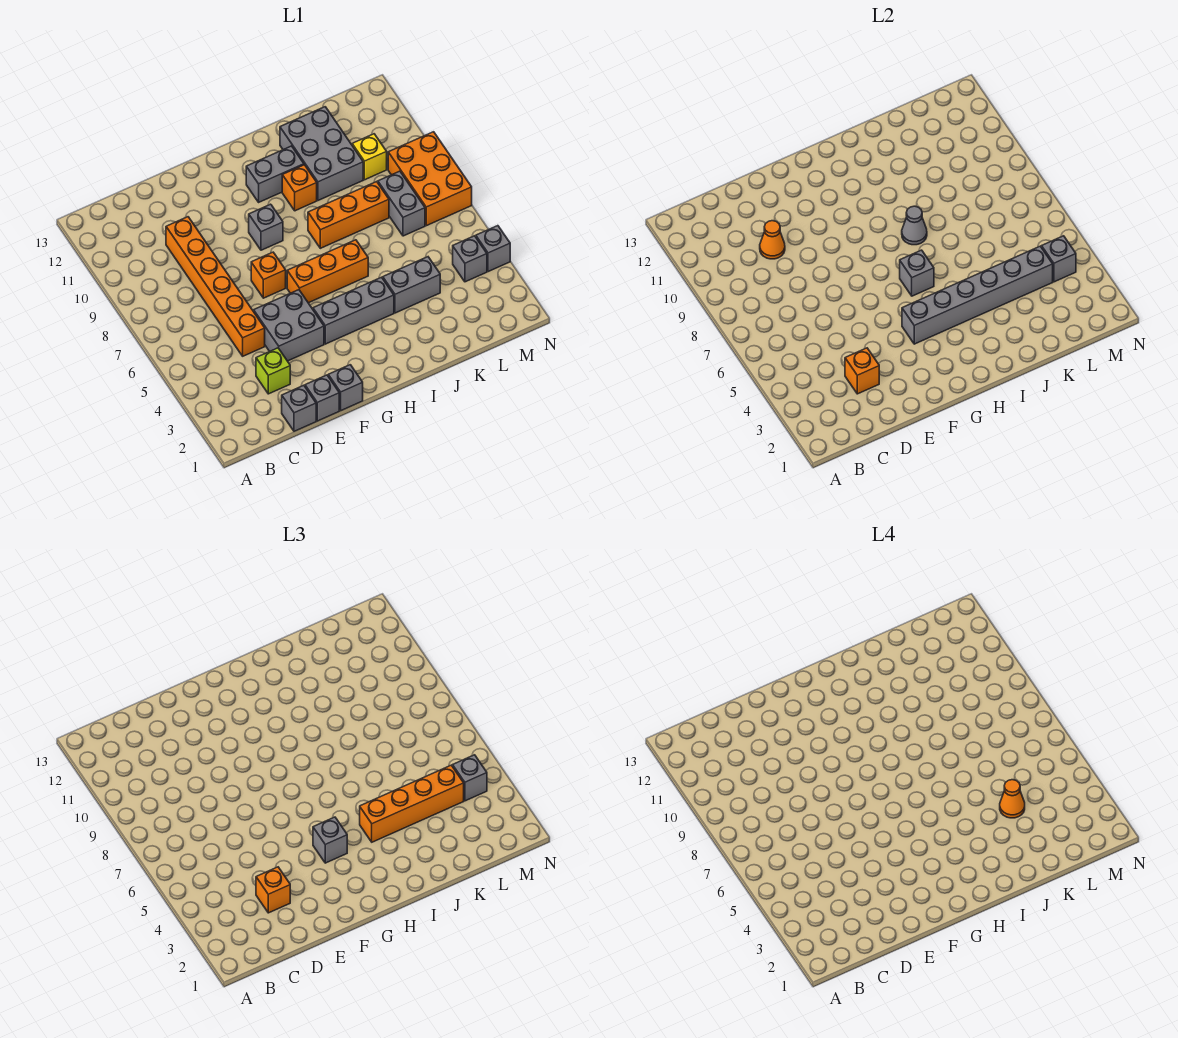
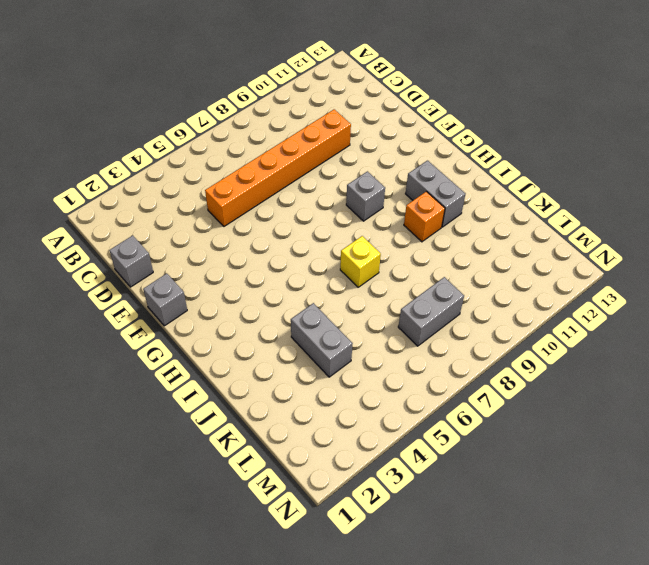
yellow brick I7 level 1 -> yellow brick L10 level 1
none -> lime brick D3 level 1
none -> grey brick E1 level 1
none -> grey brick E4:F5 level 1
none -> orange brick F7 level 1

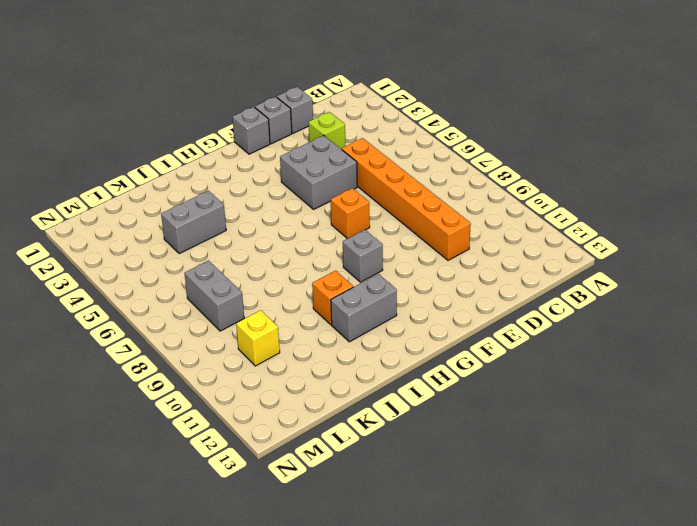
none -> grey brick G4:I4 level 1
none -> orange brick G6:I6 level 1
none -> orange brick I8:K8 level 1
none -> grey brick J10:K12 level 1

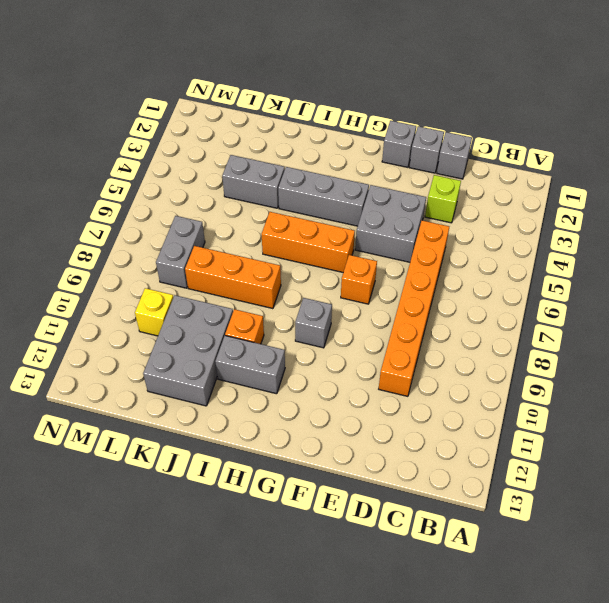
none -> grey brick M4 level 1
none -> orange brick M7:N9 level 1
none -> grey brick N4 level 1
none -> orange brick D3 level 2

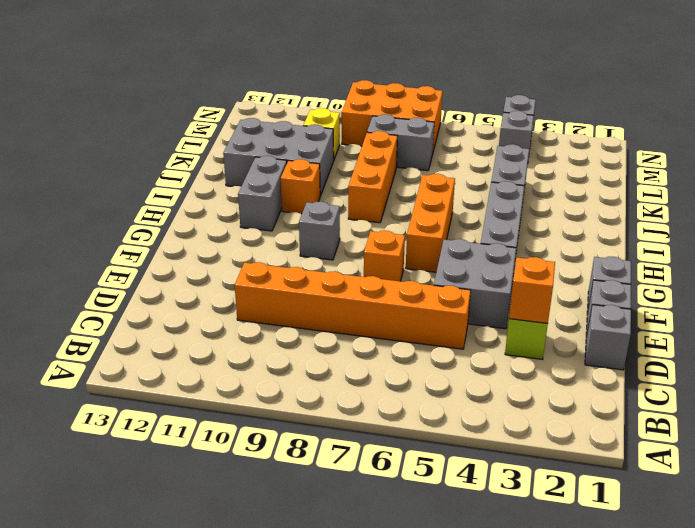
none -> orange cone D10 level 2
none -> grey brick G4:L4 level 2
none -> grey brick H6 level 2
none -> grey cone I8 level 2

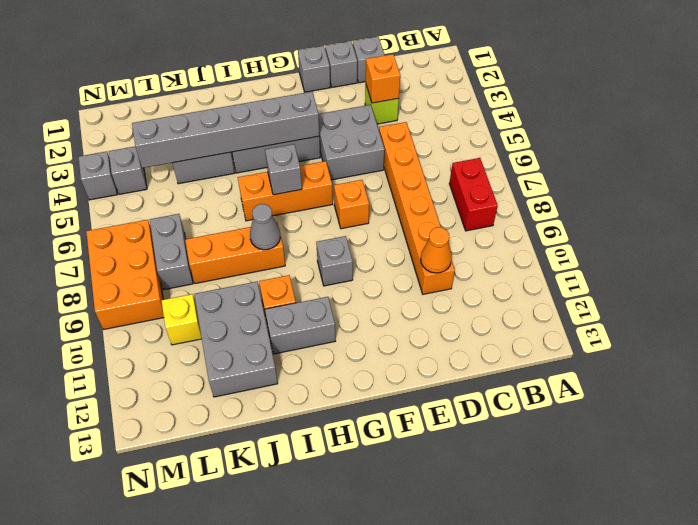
red brick B7:B8 level 1 -> none
none -> grey brick M4 level 2
none -> orange brick D3 level 3
none -> grey brick G4 level 3
none -> orange brick I4:L4 level 3

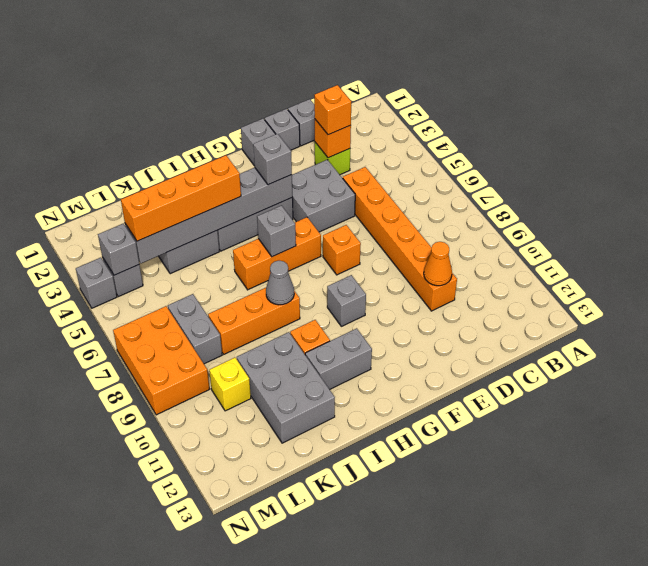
none -> grey brick M4 level 3
none -> orange cone K4 level 4

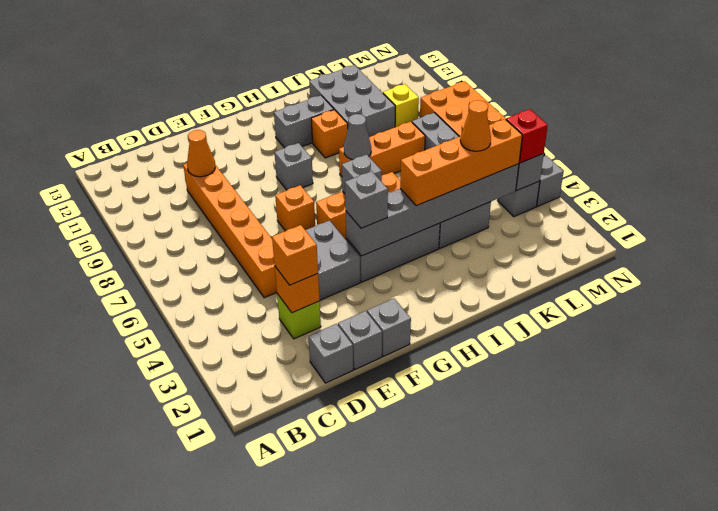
red brick M4 level 3 -> grey brick M4 level 3

